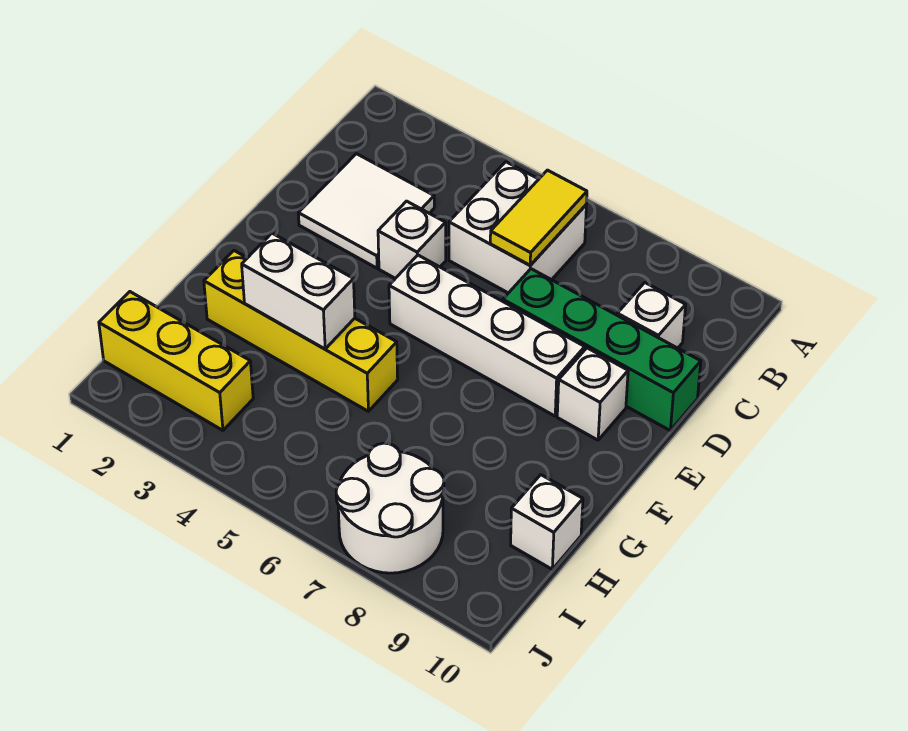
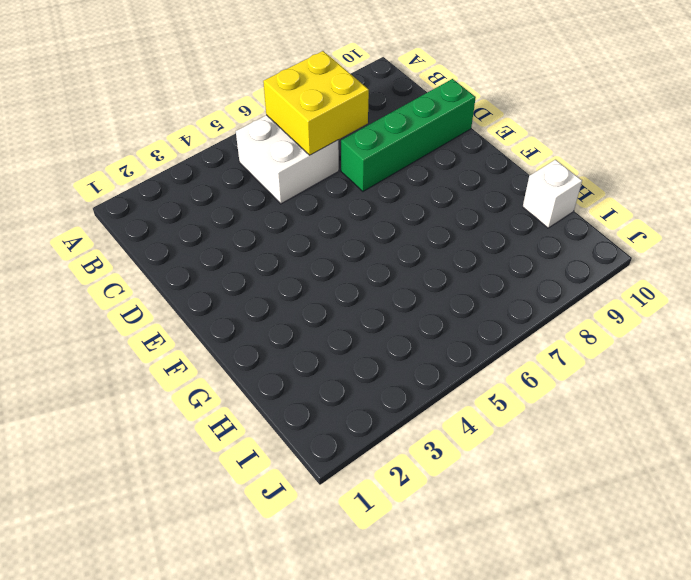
yellow brick B6:C7 level 2 -> yellow tile B6:C6 level 2
none -> white tile C2:D3 level 1
none -> white brick C9 level 1
none -> white brick D4 level 1

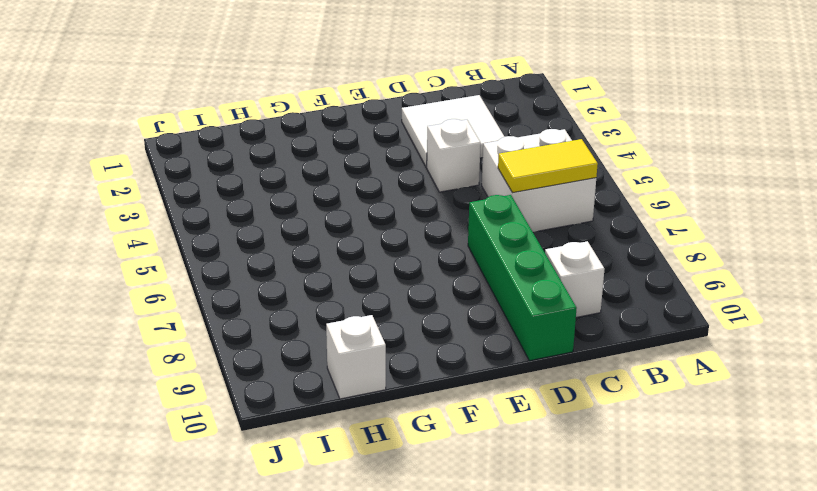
none -> white brick E5:E8 level 1
none -> white brick E9 level 1
none -> yellow brick G2:G5 level 1

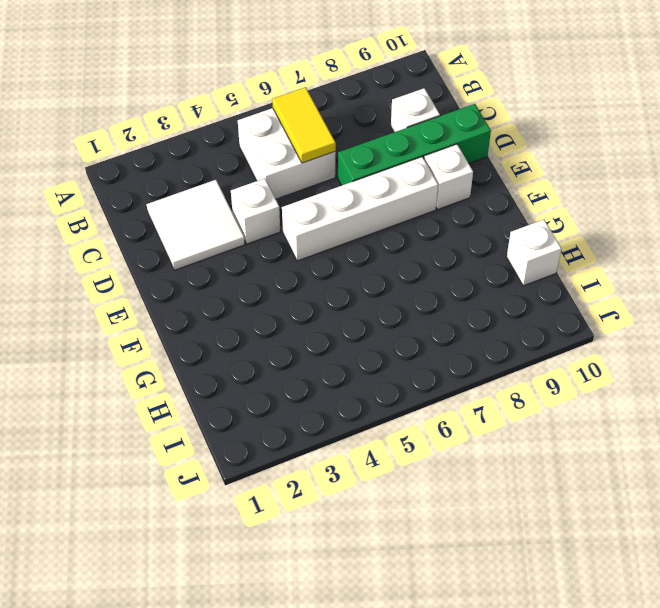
none -> yellow brick G2:G5 level 1
none -> yellow brick I1:I3 level 1
none -> white round brick I7:J8 level 1

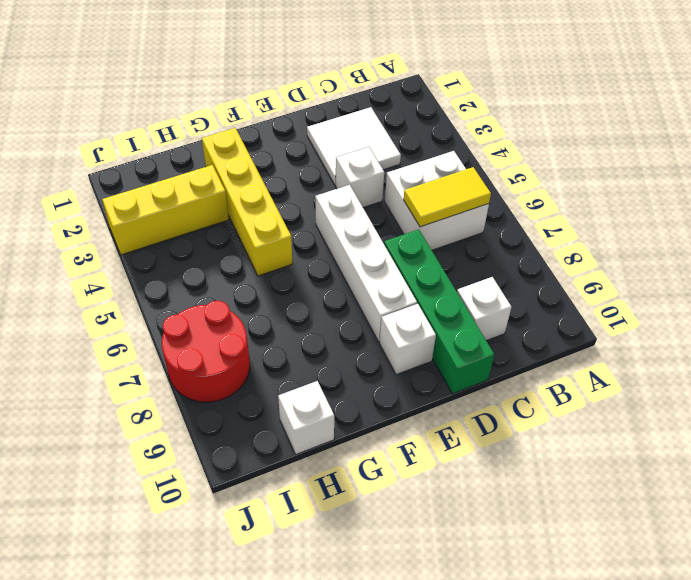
yellow brick H3:J3 level 1 -> yellow brick I1:I3 level 1
red round brick I7:J8 level 1 -> white round brick I7:J8 level 1
none -> white brick G3:G4 level 2

